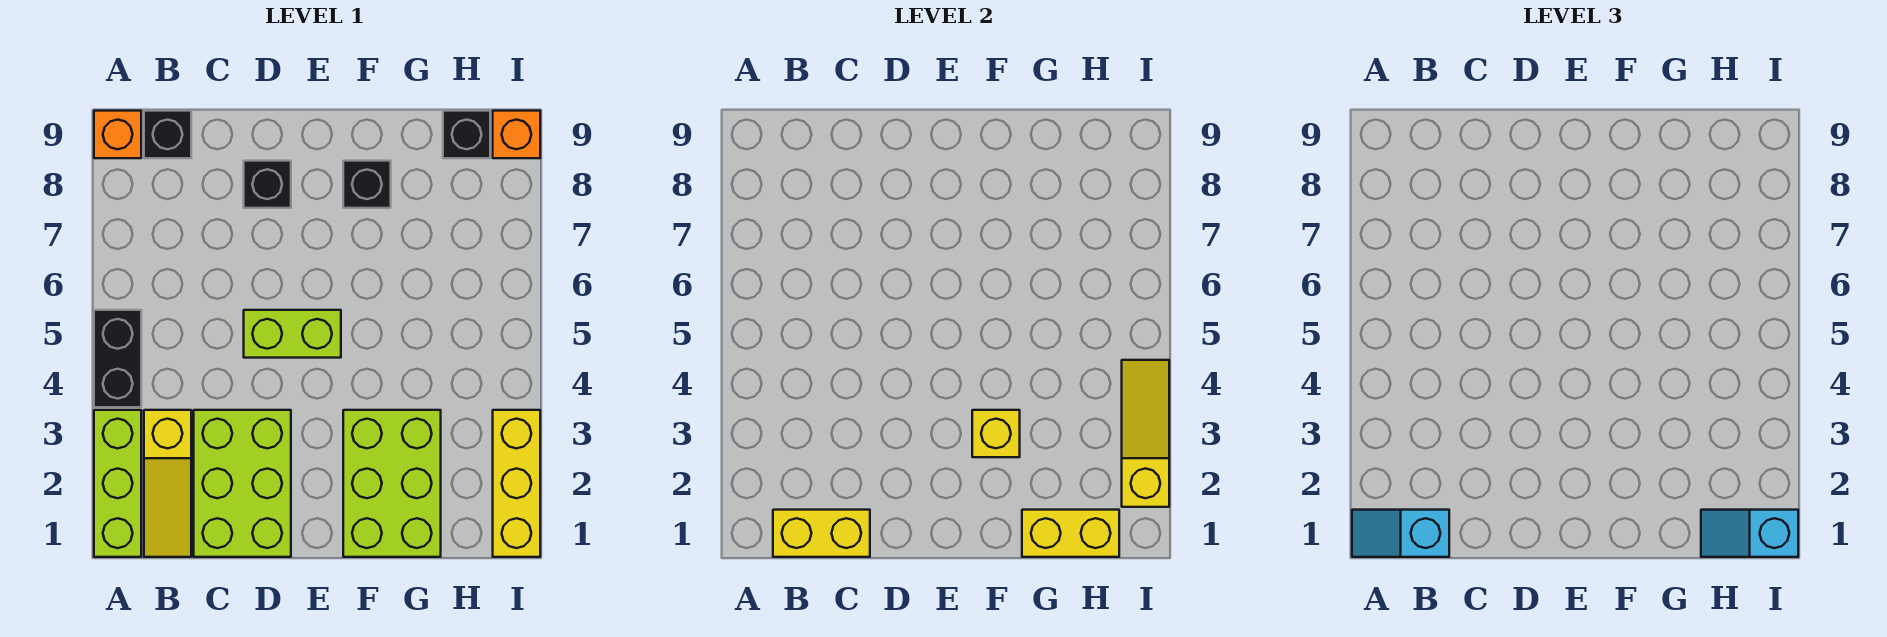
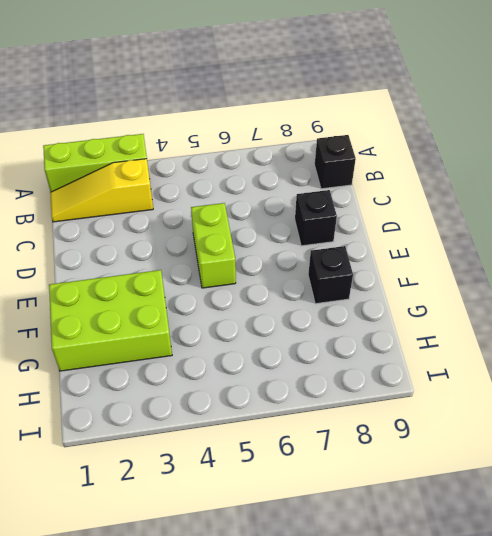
none -> black brick A4:A5 level 1
none -> orange brick A9 level 1
none -> lime brick C1:D3 level 1

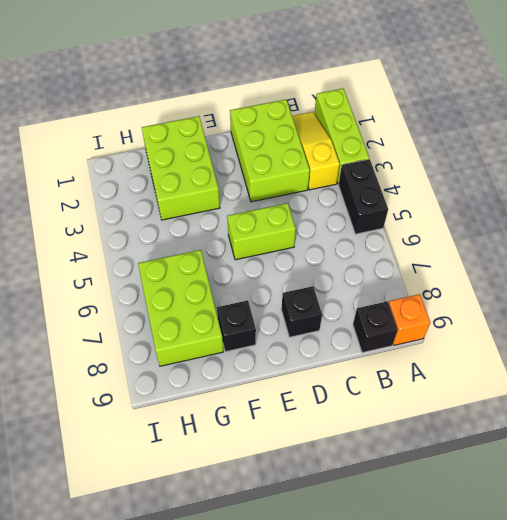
lime brick G6:H8 level 1 -> none
none -> black brick H9 level 1
none -> yellow brick I1:I3 level 1
none -> orange brick I9 level 1

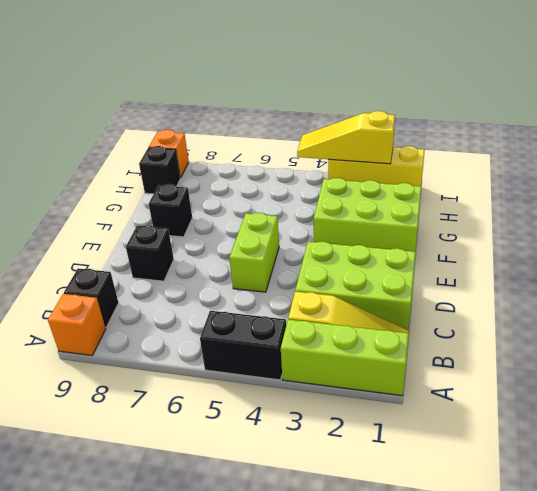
none -> yellow brick B1:C1 level 2
none -> yellow brick F3 level 2
none -> yellow brick G1:H1 level 2

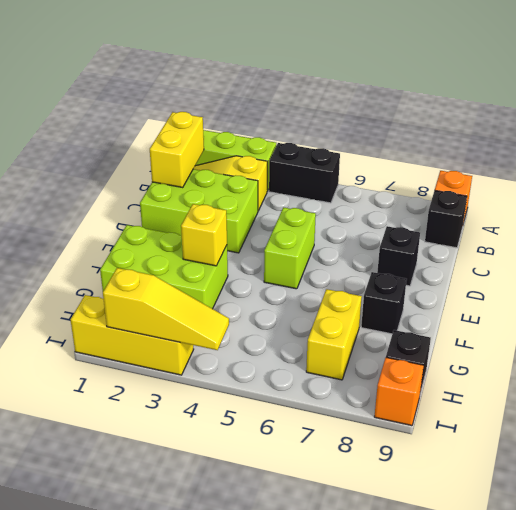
yellow brick G7:H7 level 1 -> yellow brick G1:H1 level 2
none -> cyan slope A1:B1 level 3 top B
none -> cyan slope H1:I1 level 3 top I

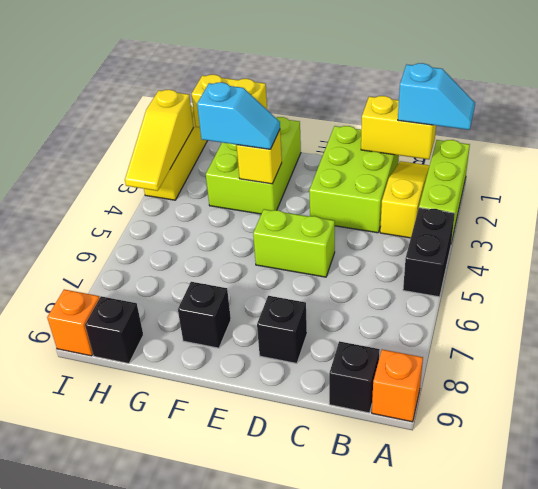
cyan slope F3:G3 level 3 top G -> cyan slope H1:I1 level 3 top I

